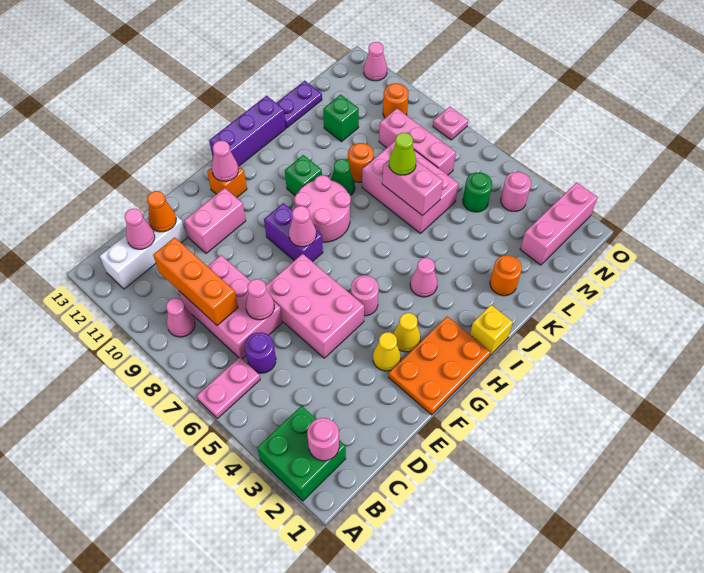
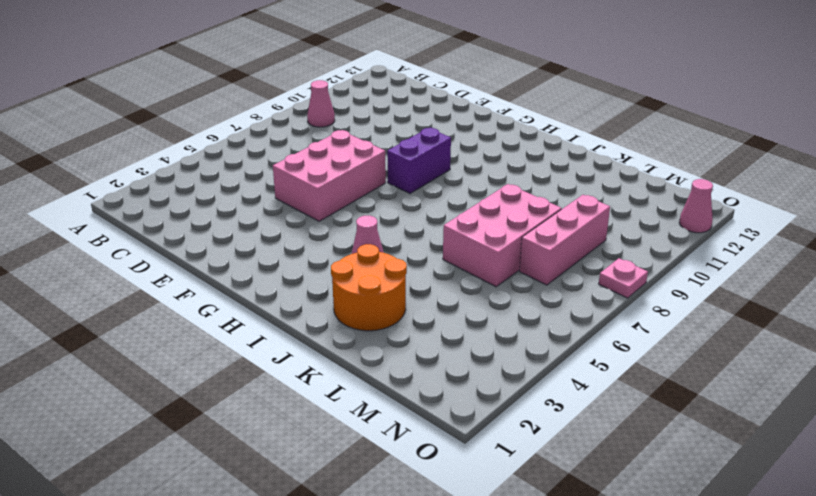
orange round brick J2:K3 level 1 -> orange round brick K2 level 1
none -> green brick A2:B3 level 1
none -> pink plate A6:B6 level 1
none -> white brick B12:D12 level 1
none -> purple round brick C6 level 1

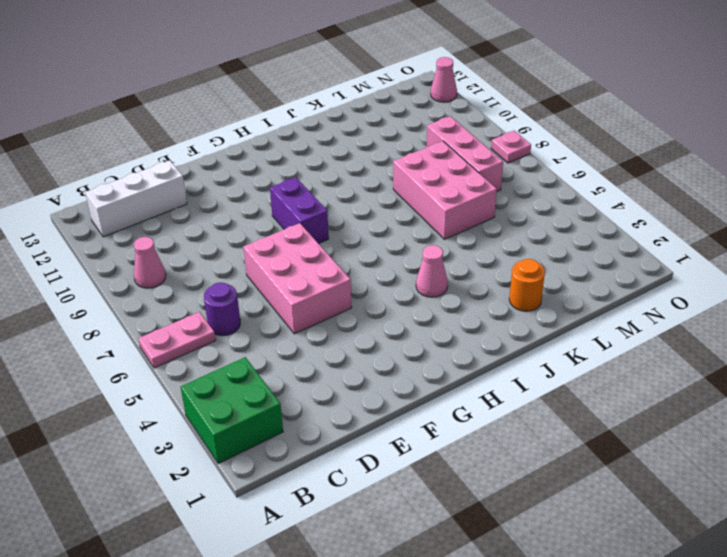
none -> pink brick C7:D9 level 1
none -> pink brick E11:F11 level 1
none -> orange plate F1:H2 level 1
none -> yellow cone F3 level 1

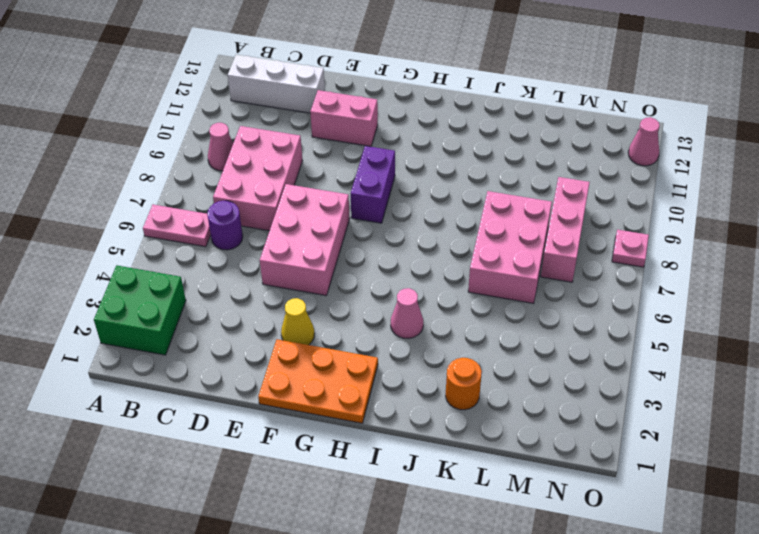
none -> yellow cone G3 level 1
none -> pink round brick G5 level 1
none -> orange brick G12 level 1
none -> pink round brick H8:I9 level 1

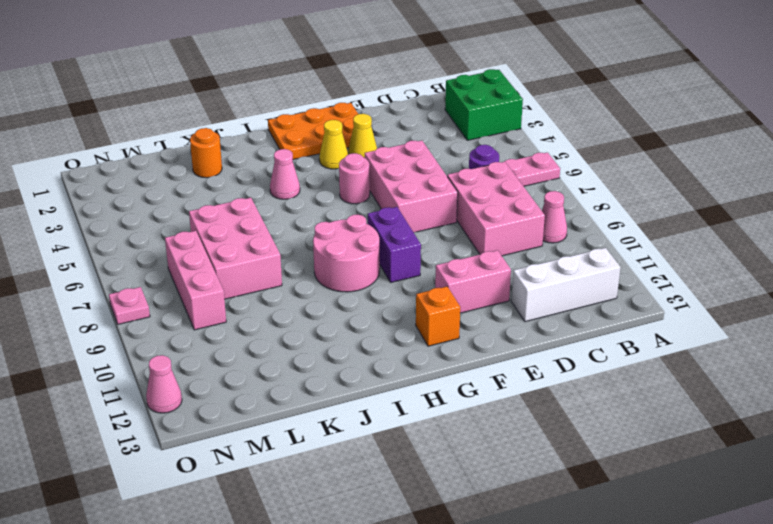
none -> purple brick H13:J13 level 1
none -> yellow brick I1 level 1
none -> green brick I10 level 1
none -> green cone J9 level 1

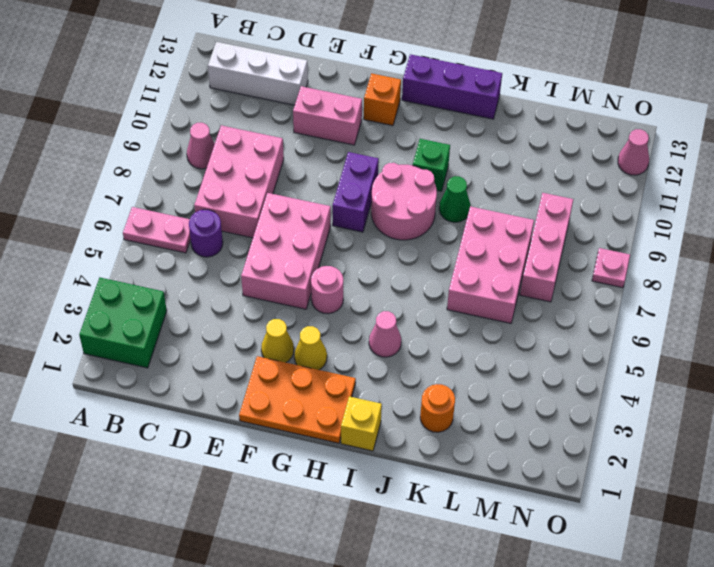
none -> orange round brick K9 level 1
none -> purple plate K13:L13 level 1
none -> green brick L11 level 1
none -> pink brick M2:O2 level 1

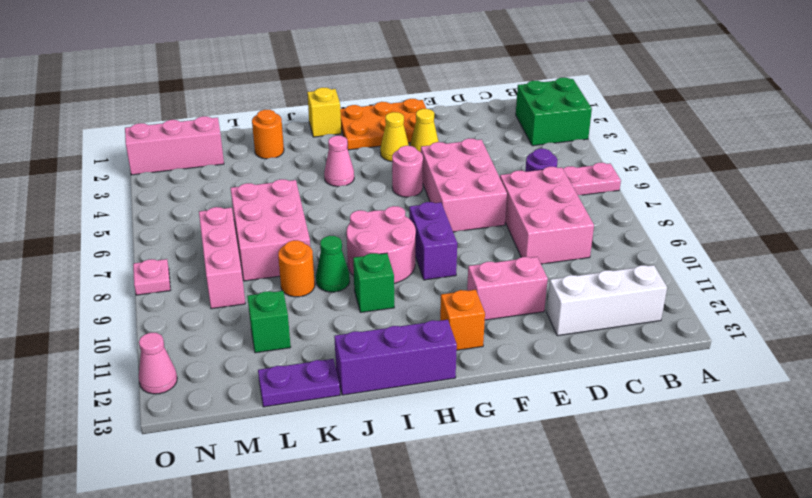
none -> pink cone B9 level 1
none -> green round brick M5 level 1
none -> pink round brick N4 level 1
none -> orange round brick N10 level 1

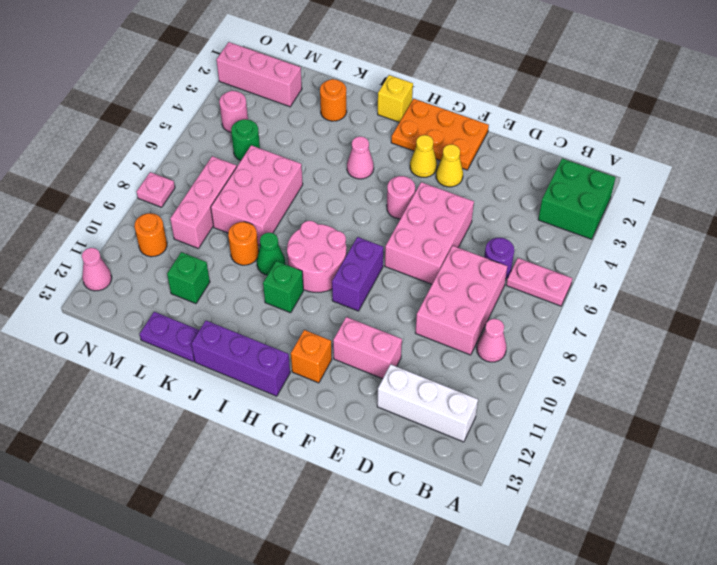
none -> pink round brick B2 level 2
none -> orange brick C8:C10 level 2
none -> pink cone C12 level 2
none -> pink cone D7 level 2

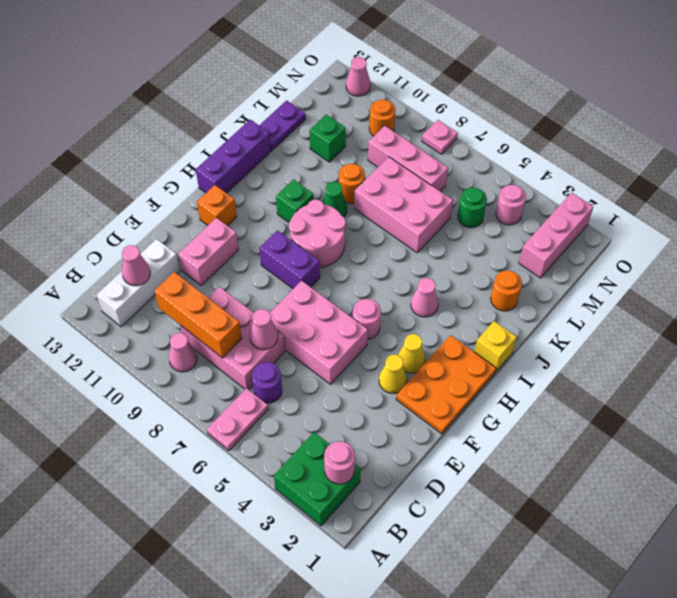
none -> orange cone D12 level 2
none -> pink cone G8 level 2
none -> pink cone G12 level 2
none -> pink brick K6:K7 level 2

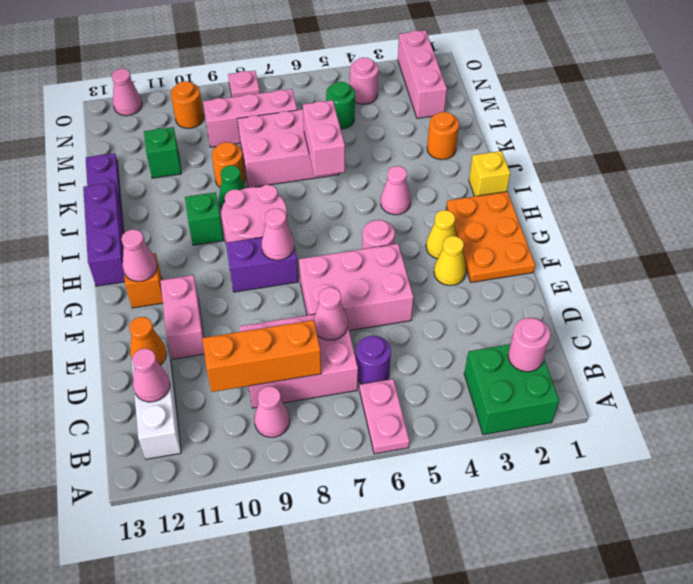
pink brick J6:K6 level 2 -> pink brick K6:K7 level 2
none -> lime cone K7 level 3

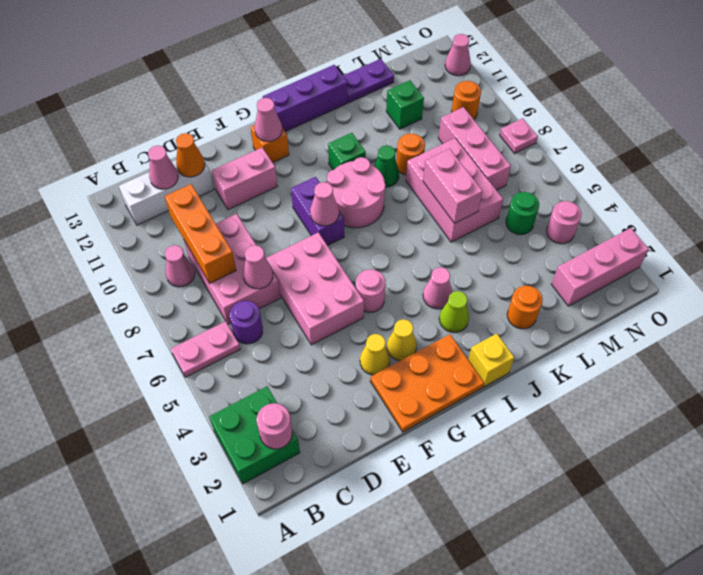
lime cone I3 level 1 -> lime cone K7 level 3

